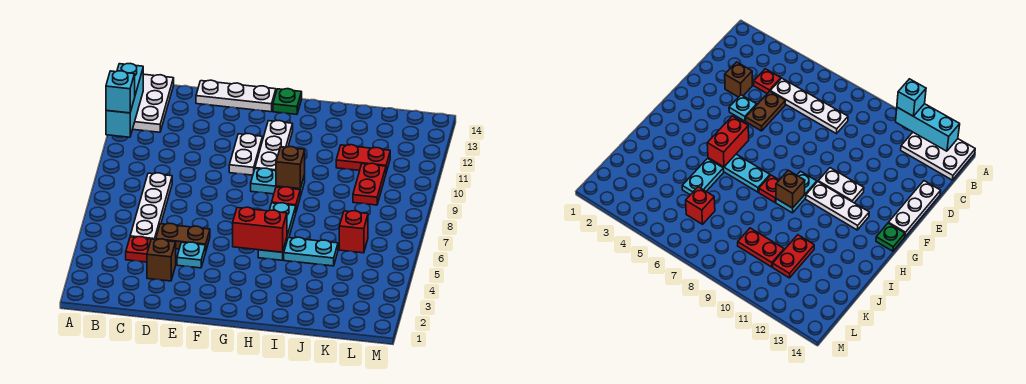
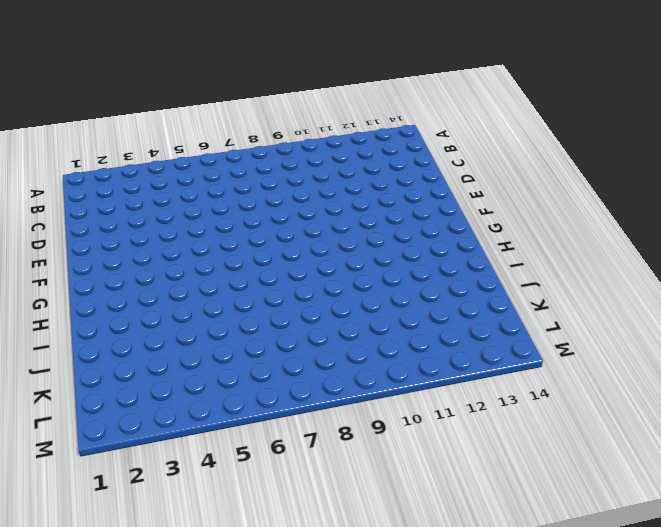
none -> white plate A12:B14 level 1
none -> red plate C4 level 1
none -> white plate C5:C8 level 1

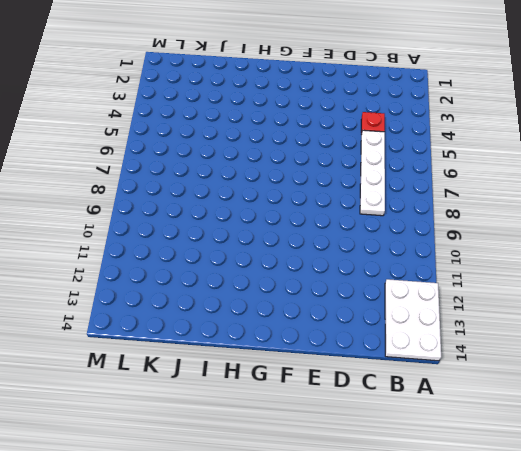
none -> brown brick D3 level 1
none -> brown plate D5:E5 level 1
none -> white plate D14:F14 level 1

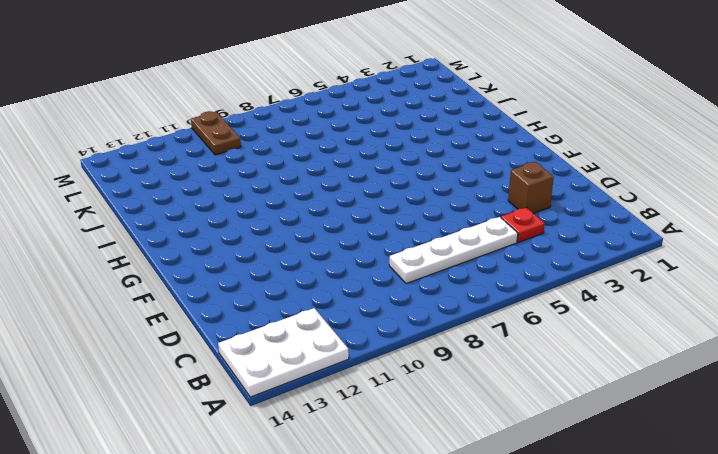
brown plate L10:M10 level 1 -> brown plate D5:E5 level 1
none -> white plate D14:F14 level 1
none -> cyan plate E4 level 1
none -> white plate F10:F11 level 1

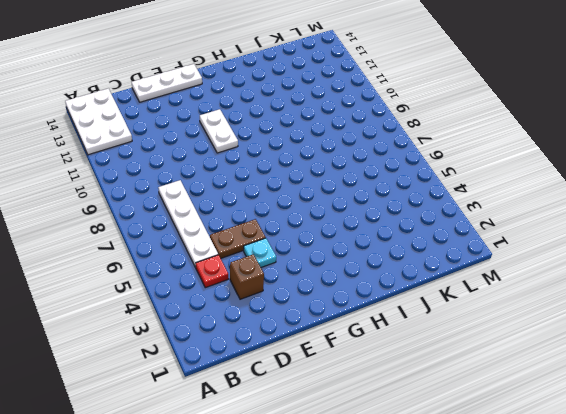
none -> cyan plate G9:H9 level 1
none -> white plate G10:G12 level 1
none -> green plate G14 level 1

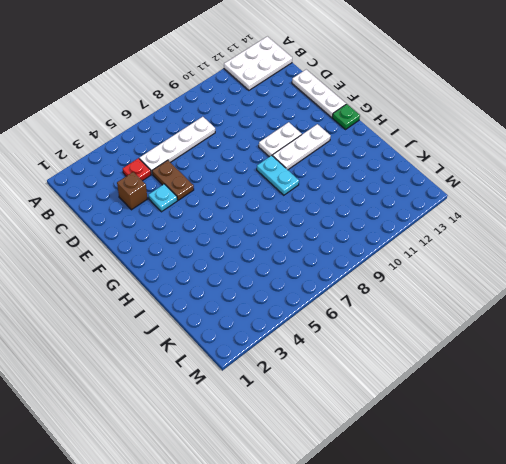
none -> cyan plate H5:H7 level 1
none -> red plate H8 level 1
none -> cyan plate I5:J5 level 1

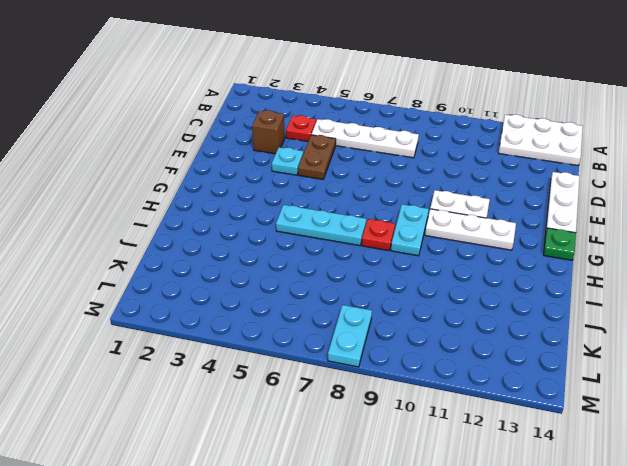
cyan plate L8:M8 level 1 -> cyan plate I5:J5 level 1
none -> red plate J11:K11 level 1
none -> red brick K6 level 1
none -> red plate K9:K10 level 1

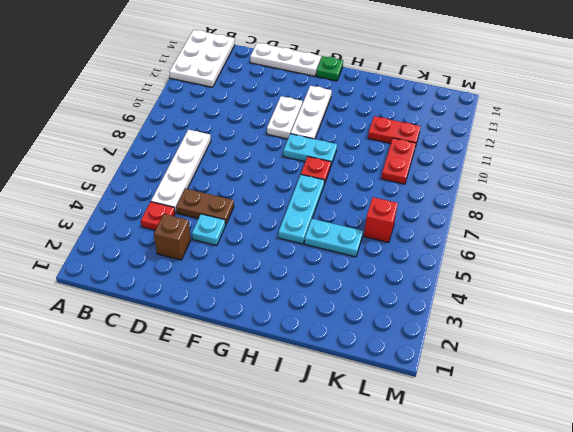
none -> cyan brick A11:A13 level 2
none -> red brick G5:H5 level 2
none -> brown brick H9 level 2

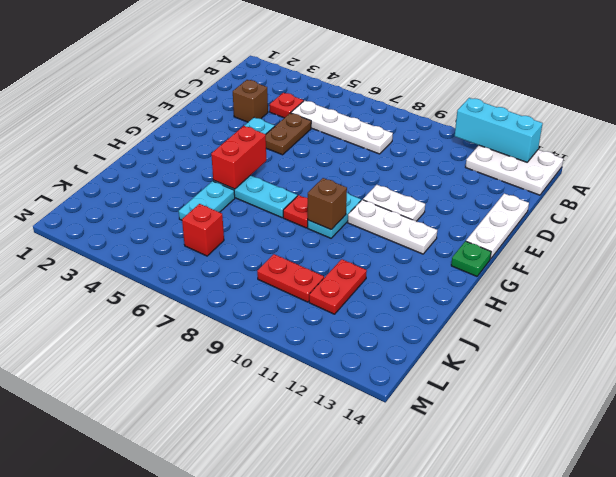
none -> cyan brick A11 level 3

